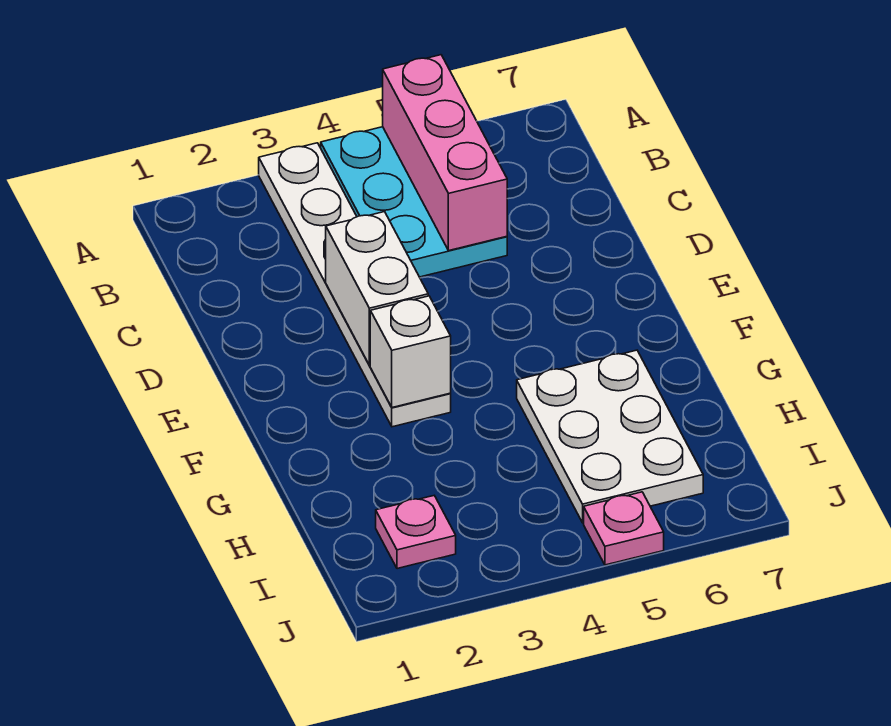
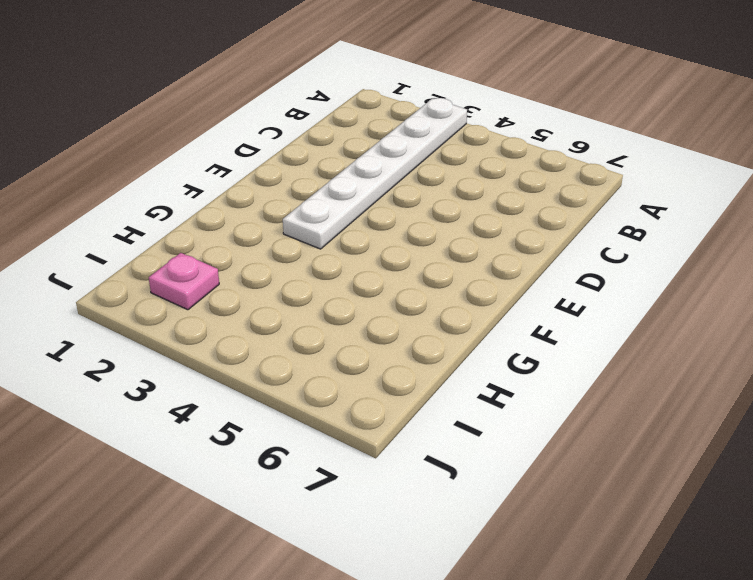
none -> cyan plate A4:C5 level 1
none -> white plate G5:I6 level 1

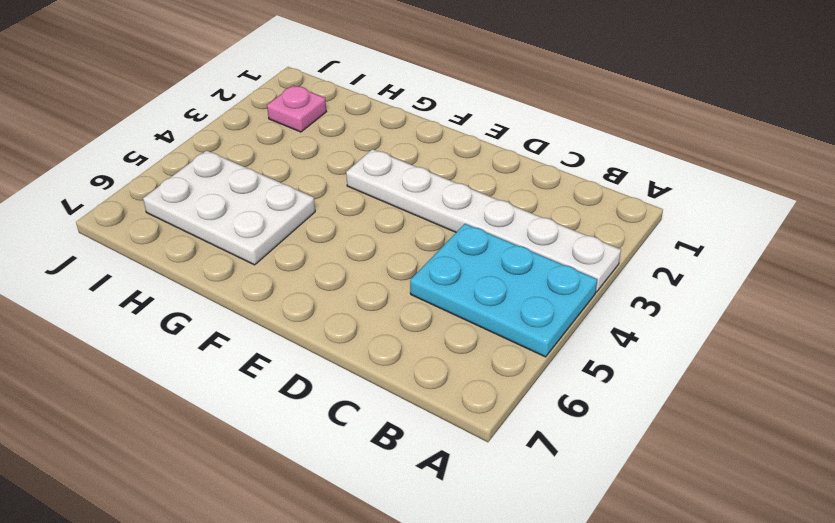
none -> pink plate J5 level 1
none -> pink brick A5:C5 level 2

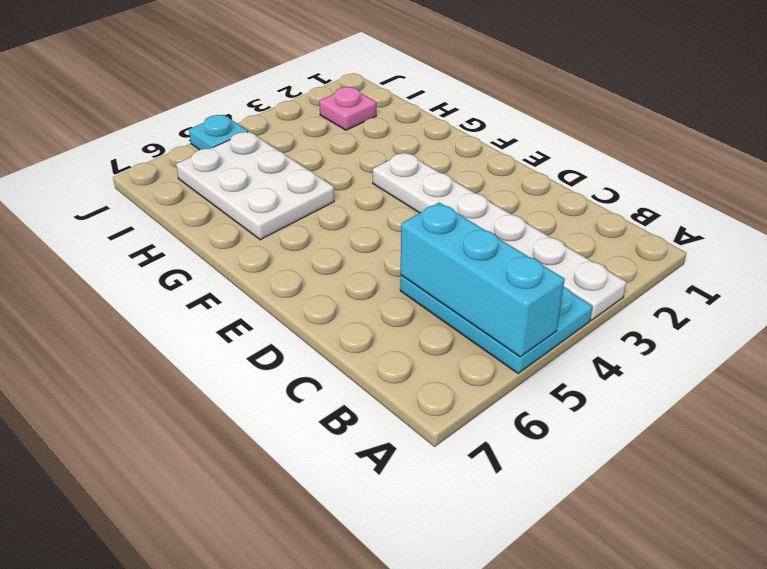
cyan brick A5:C5 level 2 -> pink brick A5:C5 level 2
cyan plate J5 level 1 -> pink plate J5 level 1
none -> white brick D3:E3 level 2
none -> white brick F3 level 2

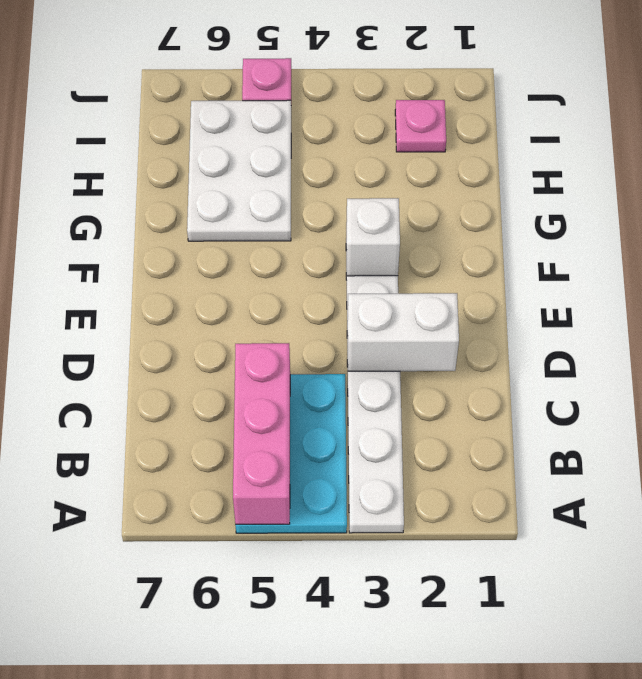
white brick D2:D3 level 2 -> white brick D3:E3 level 2

